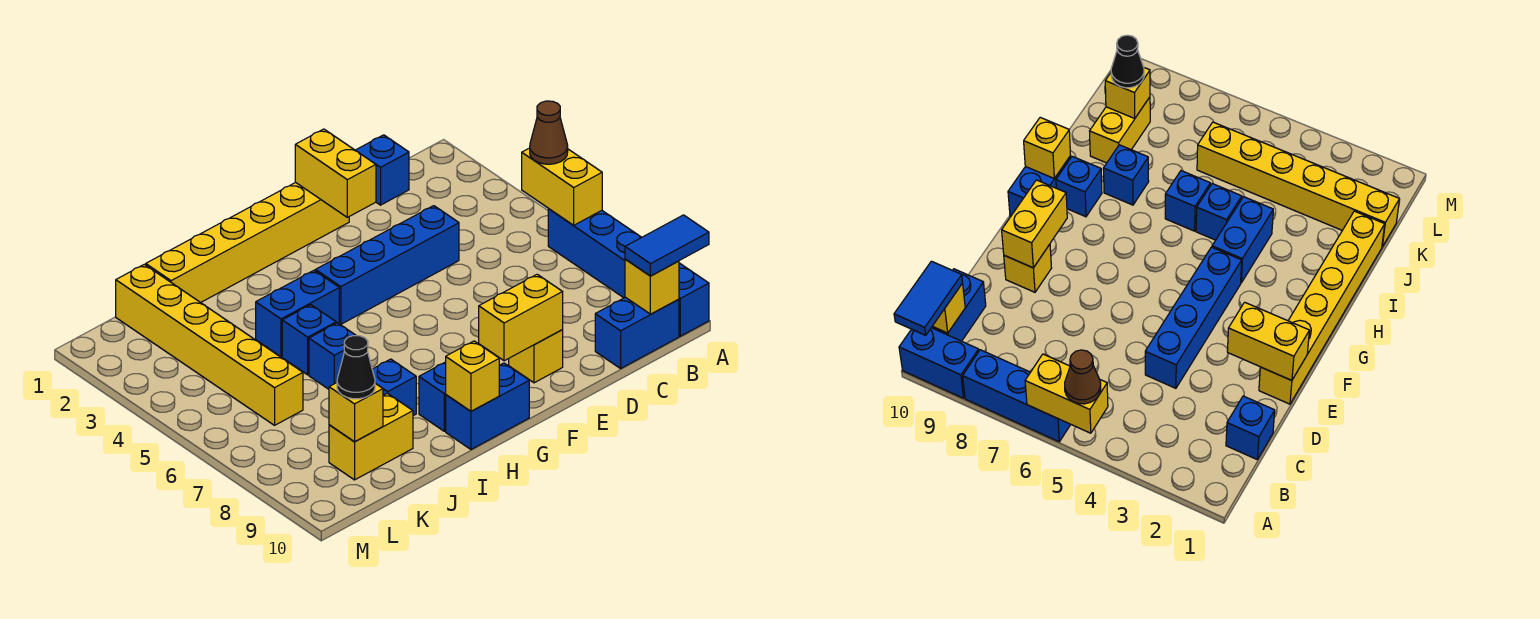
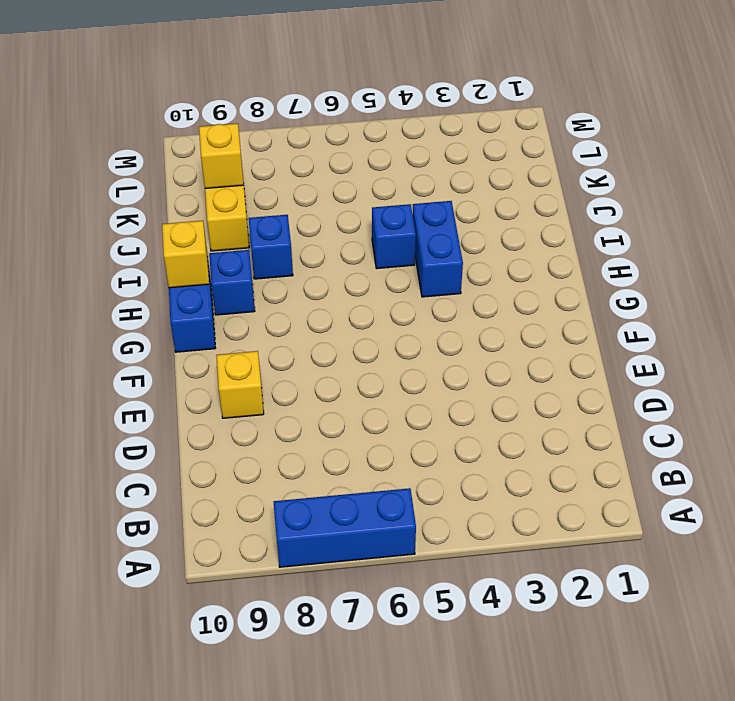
none -> blue brick A9:A10 level 1
none -> blue brick B10:C10 level 1
none -> blue brick C1 level 1

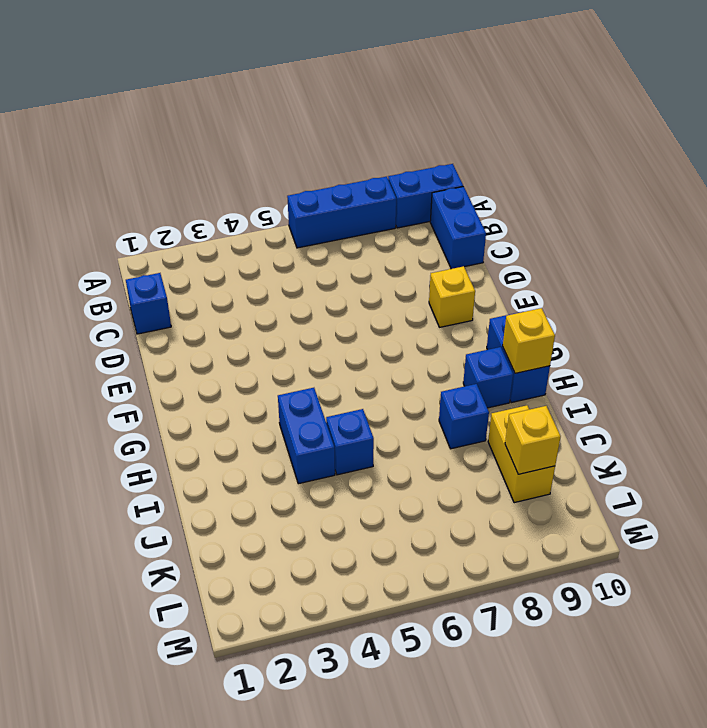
none -> blue brick D4:G4 level 1
none -> yellow brick E1:J1 level 1
none -> blue brick I6 level 1

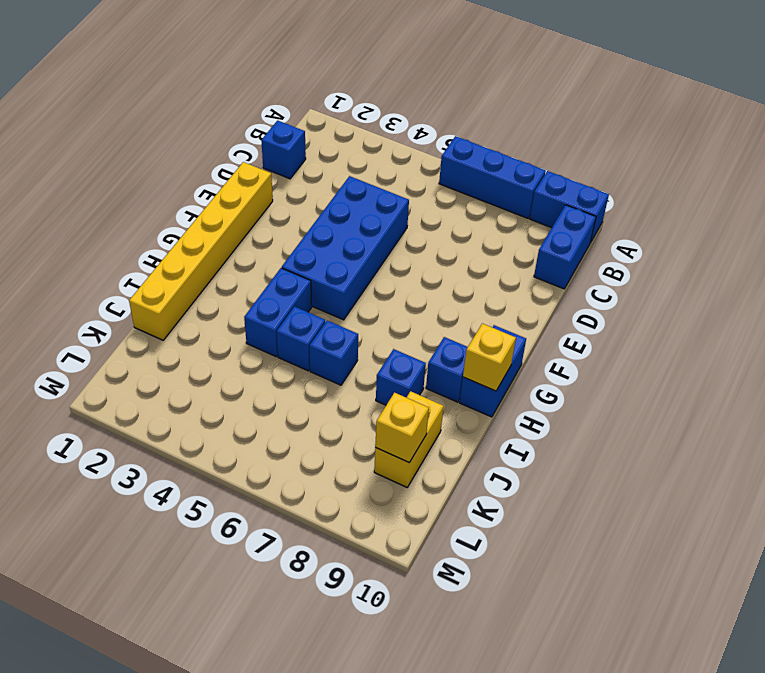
blue brick D4:G5 level 1 -> blue brick D4:G4 level 1
none -> yellow brick E9 level 1
none -> yellow brick K1:K6 level 1
none -> yellow brick A5:A6 level 2

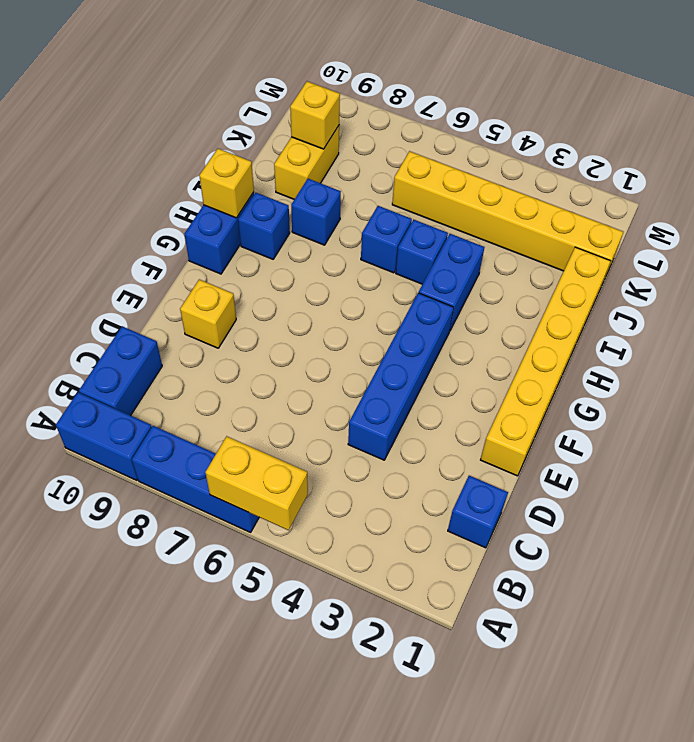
none -> yellow brick B10 level 2
none -> yellow brick E1:E2 level 2
none -> yellow brick E9:F9 level 2

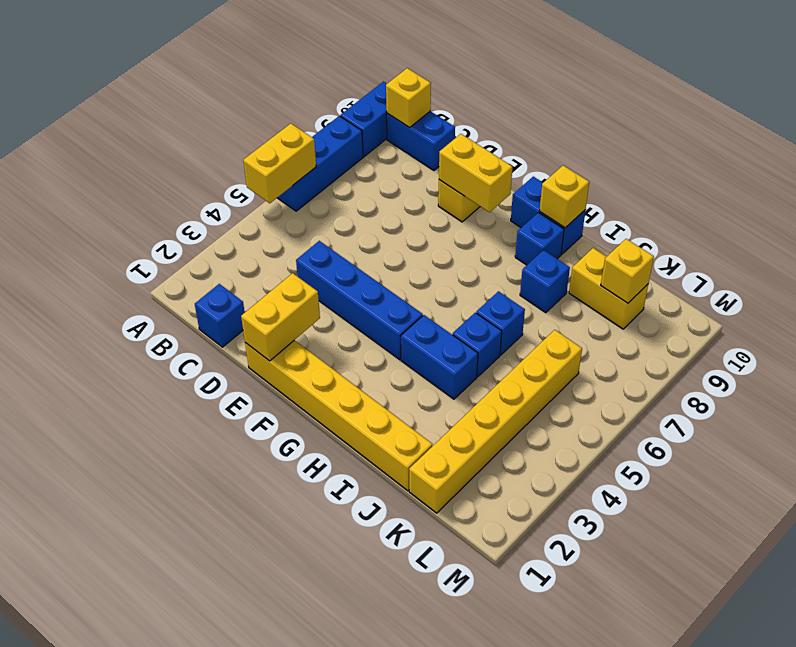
none -> brown cone A5 level 3
none -> blue tile A10:B10 level 3
none -> black cone K9 level 3

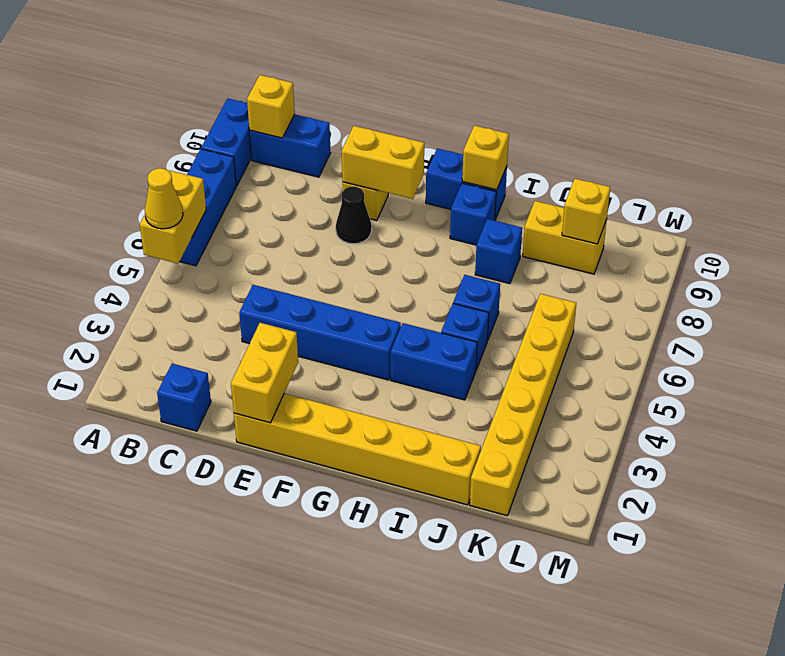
yellow cone A5 level 3 -> brown cone A5 level 3
black cone E8 level 1 -> black cone K9 level 3
none -> blue tile A10:B10 level 3

